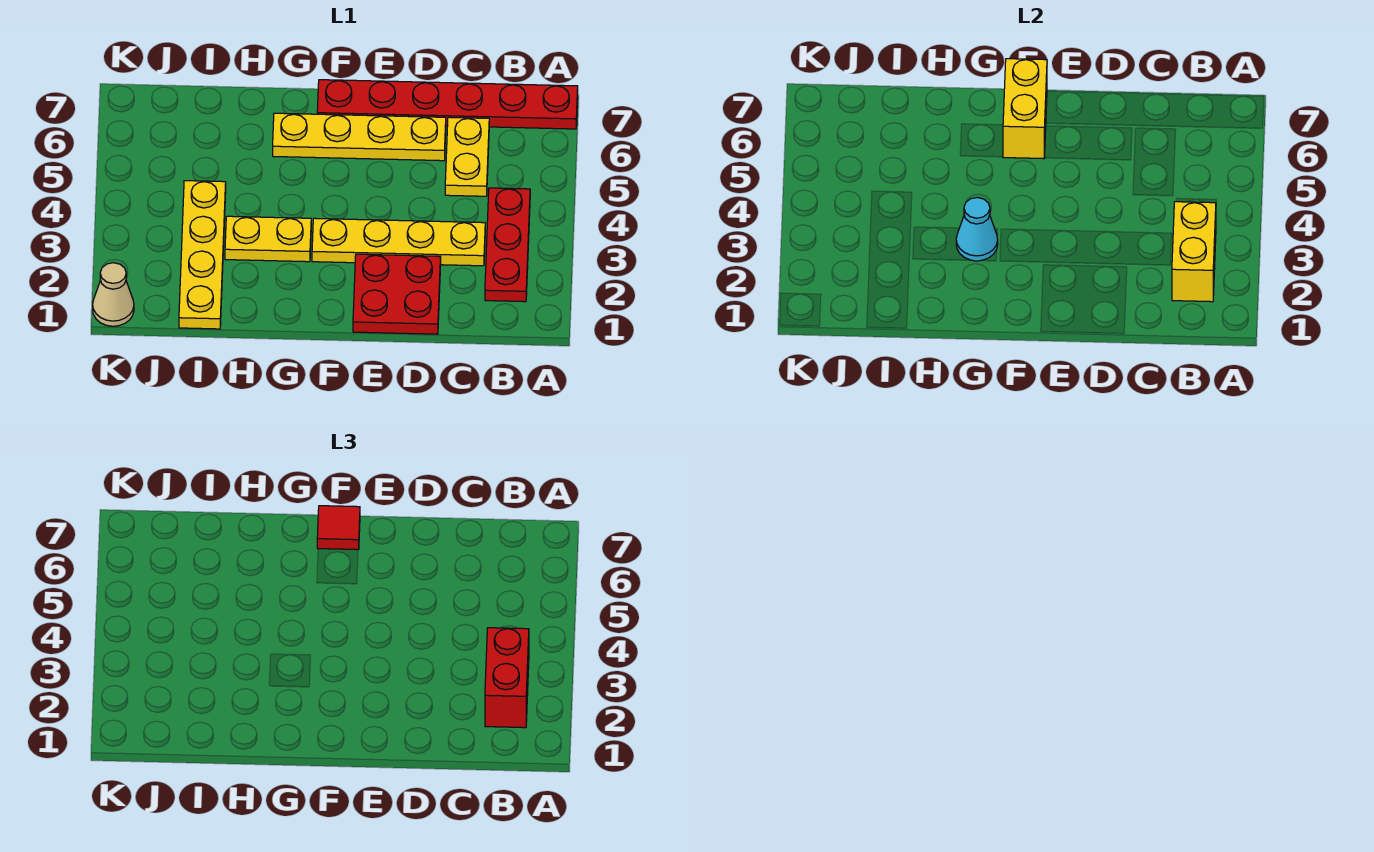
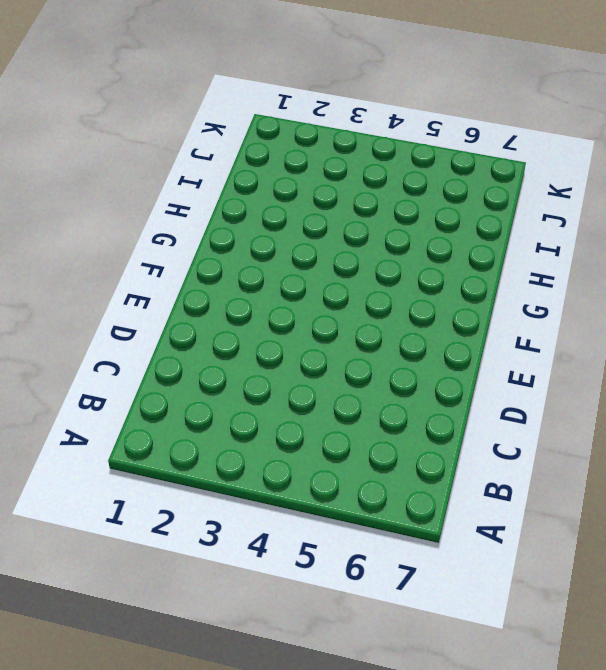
none -> red plate A7:F7 level 1
none -> red plate B2:B4 level 1
none -> yellow plate C3:F3 level 1

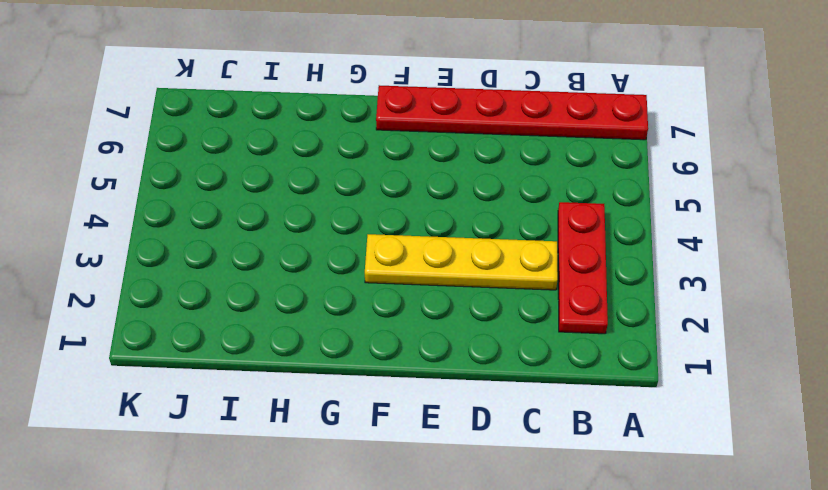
none -> yellow plate C5:C6 level 1
none -> red plate D1:E2 level 1
none -> yellow plate D6:G6 level 1

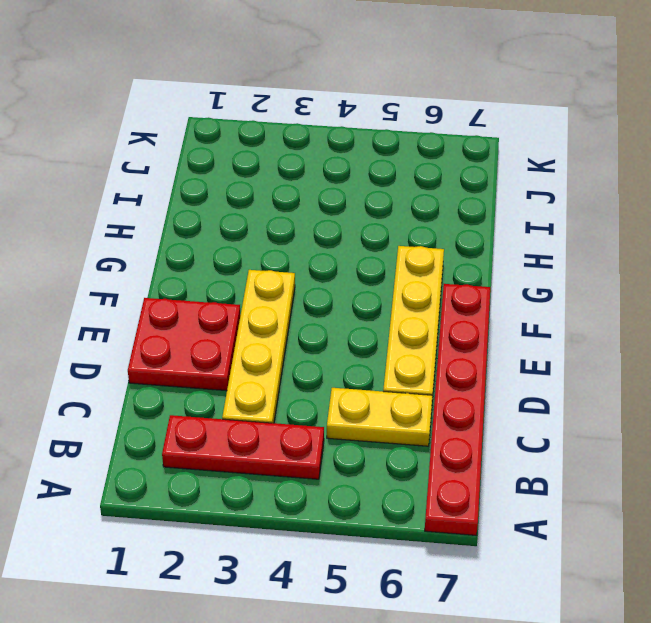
none -> yellow plate G3:H3 level 1
none -> yellow plate I1:I4 level 1
none -> tan cone K1 level 1

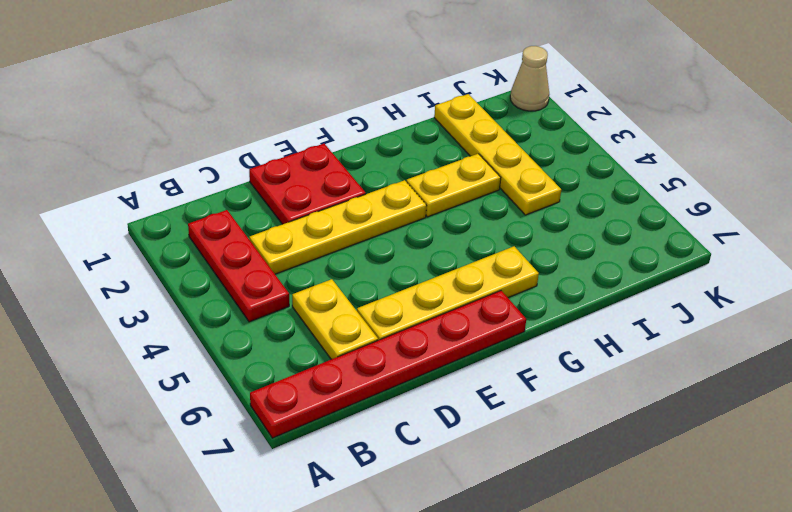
none -> yellow brick B2:B3 level 2
none -> yellow brick F6:F7 level 2
none -> cyan cone G3 level 2

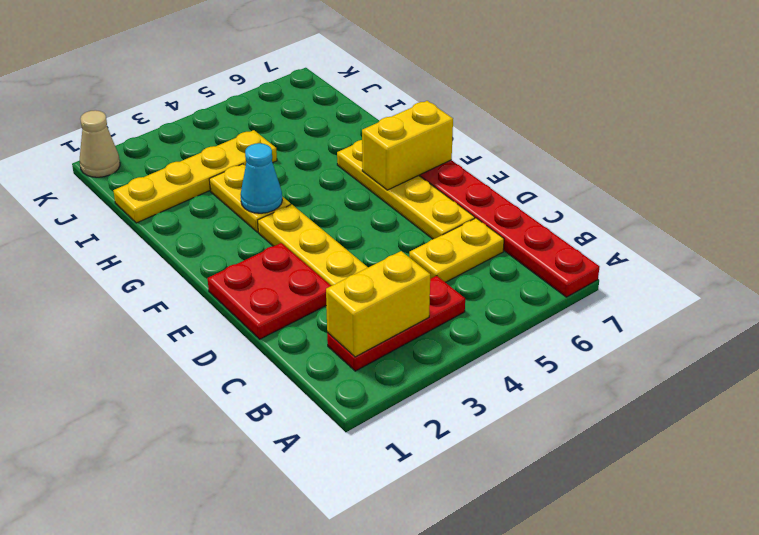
none -> red brick B2:B3 level 3
none -> red tile F7 level 3

